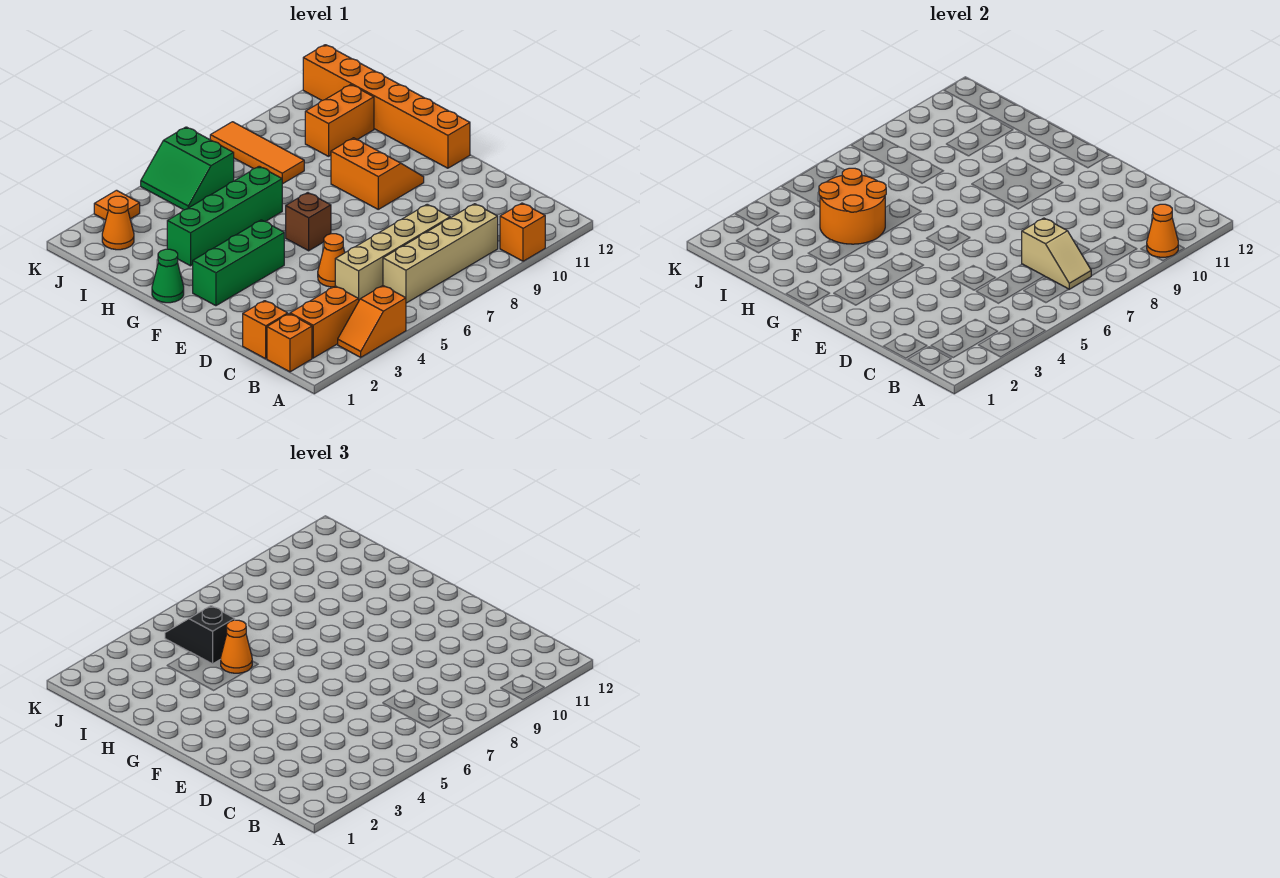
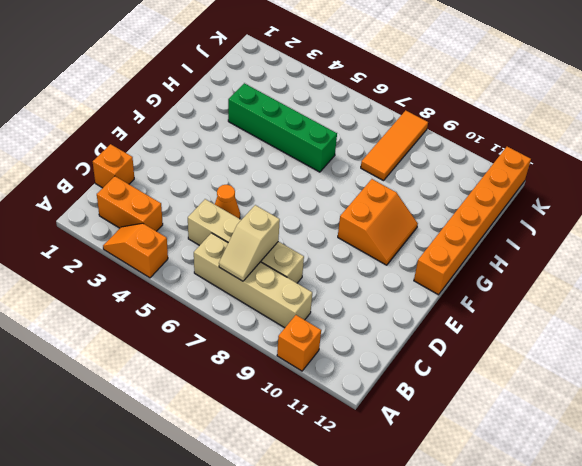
none -> orange brick B1 level 1
none -> green brick F2:F4 level 1
none -> brown brick F6 level 1

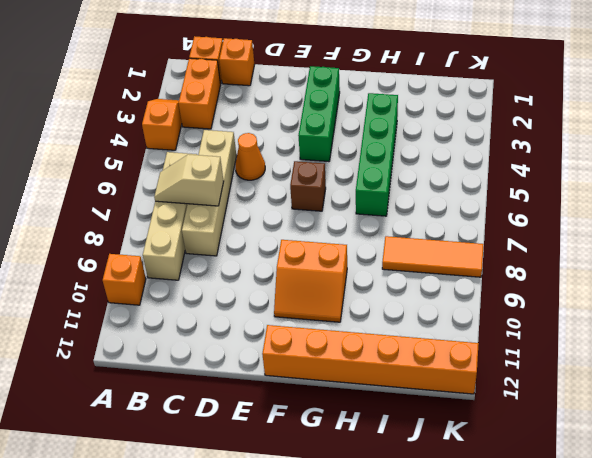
none -> green cone G1 level 1
none -> orange brick I10:I11 level 1
none -> orange cone J2 level 1

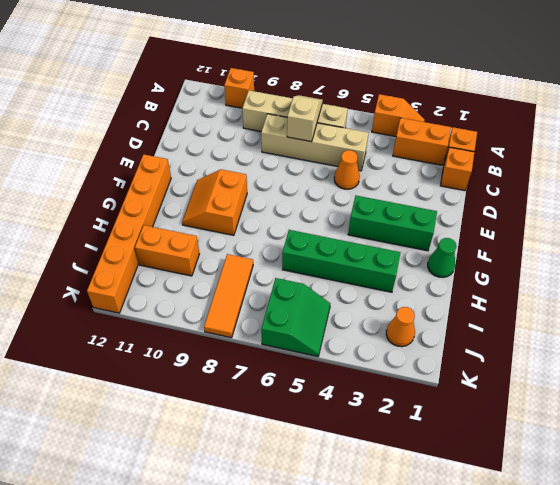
none -> brown brick F6 level 1
none -> orange tile K3 level 1
none -> orange cone A10 level 2

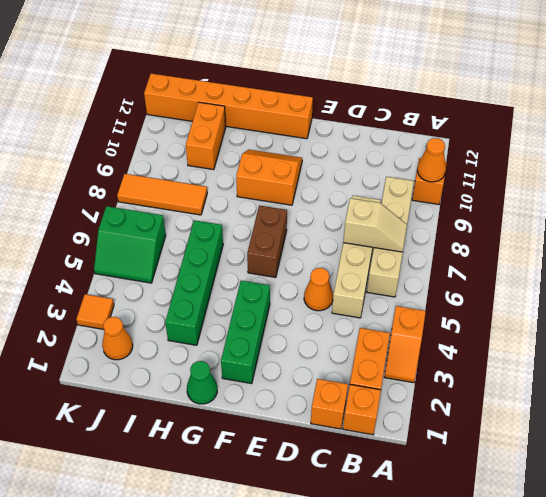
brown brick F6:F7 level 1 -> brown brick F6 level 1
none -> orange round brick H4:I5 level 2
none -> orange cone H5 level 3
none -> black slope I5:J5 level 3 top I

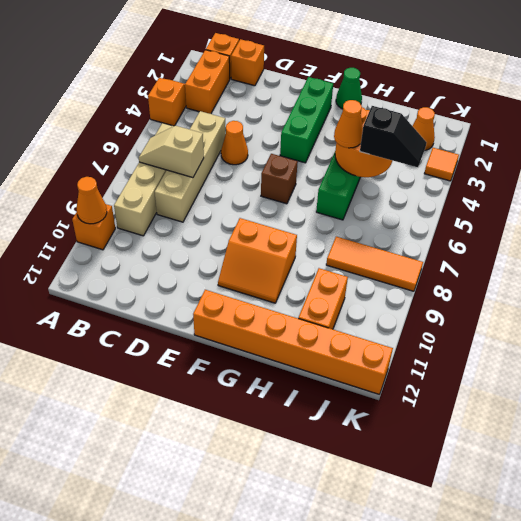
none -> green slope J5:K6 level 1 top 6

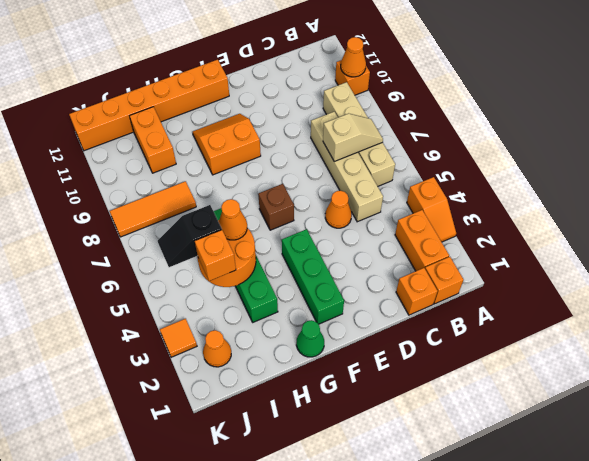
orange brick I4 level 3 -> none
none -> green slope J5:K6 level 1 top 6

